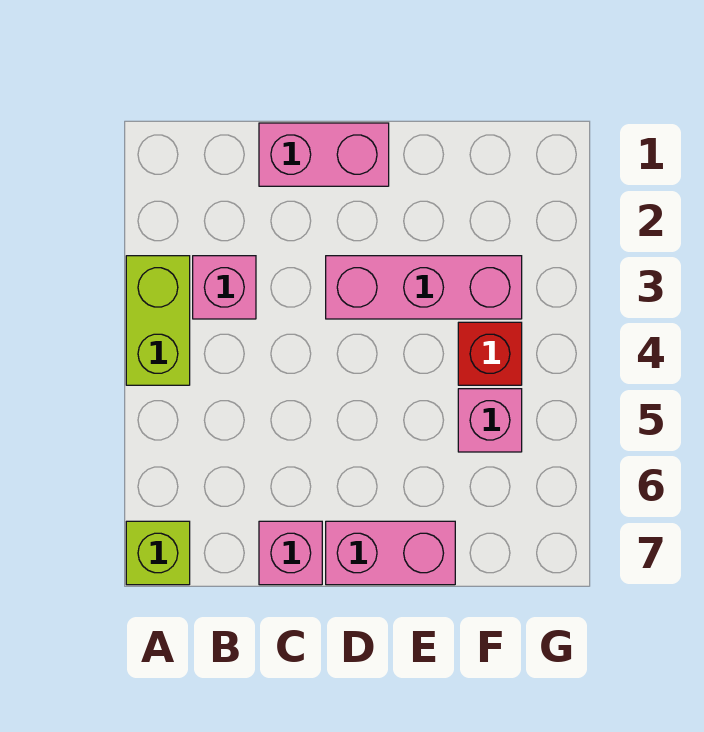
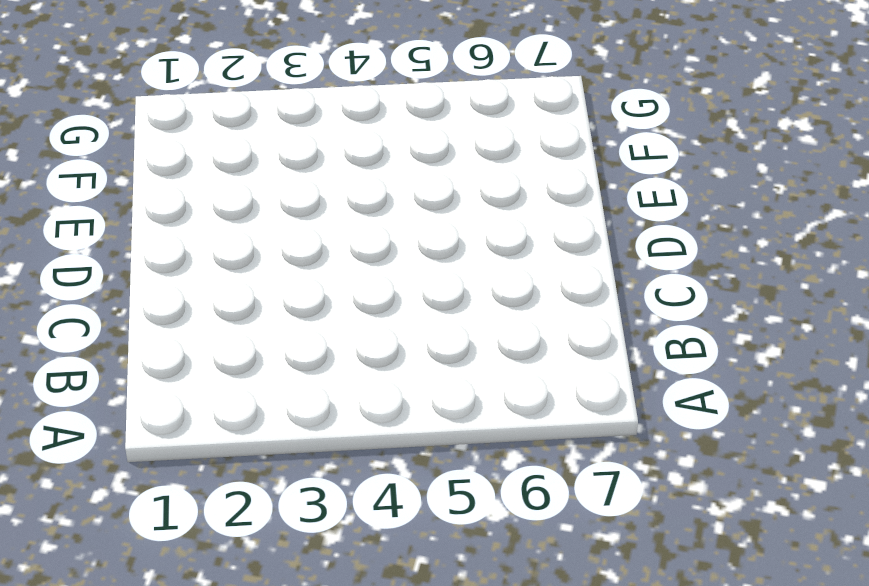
none -> lime brick A3:A4 level 1
none -> lime brick A7 level 1

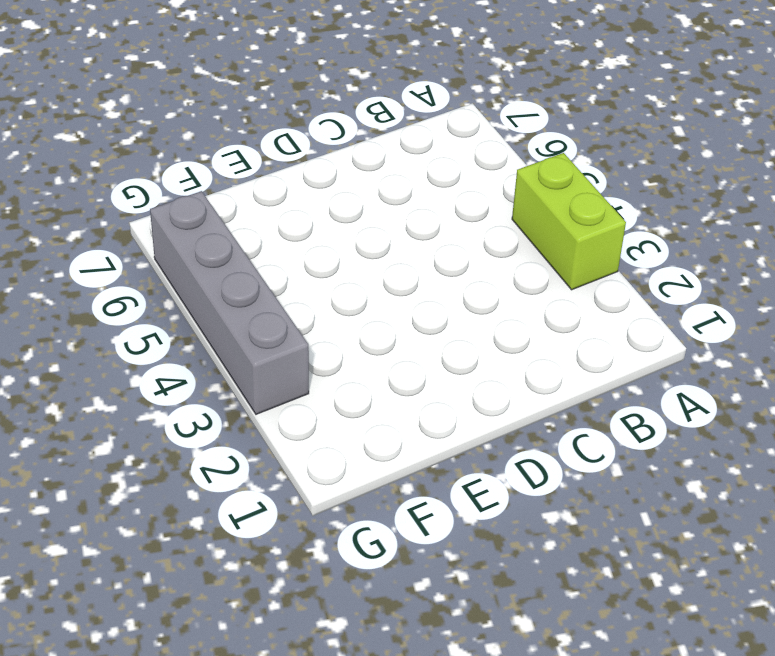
grey brick G3:G6 level 1 -> none
none -> lime brick A7 level 1
none -> pink brick B3 level 1

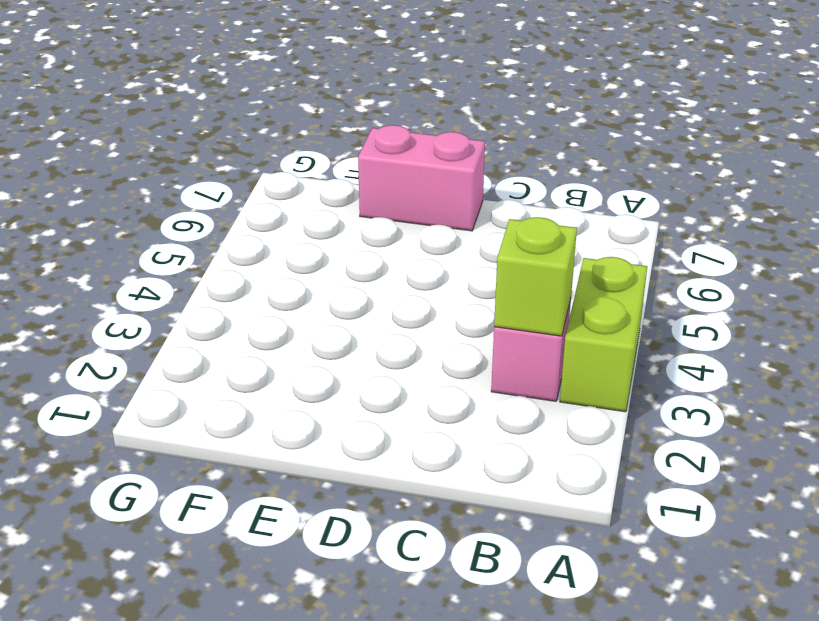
lime brick B3 level 2 -> lime brick A7 level 1
none -> pink brick C1:D1 level 1
none -> pink brick C7 level 1

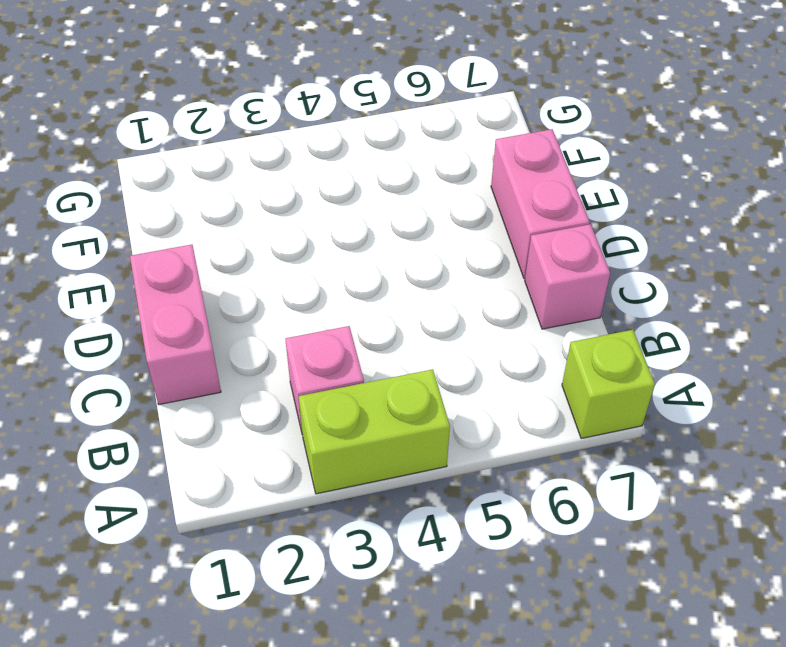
none -> pink brick D3:F3 level 1
none -> red brick F4 level 1

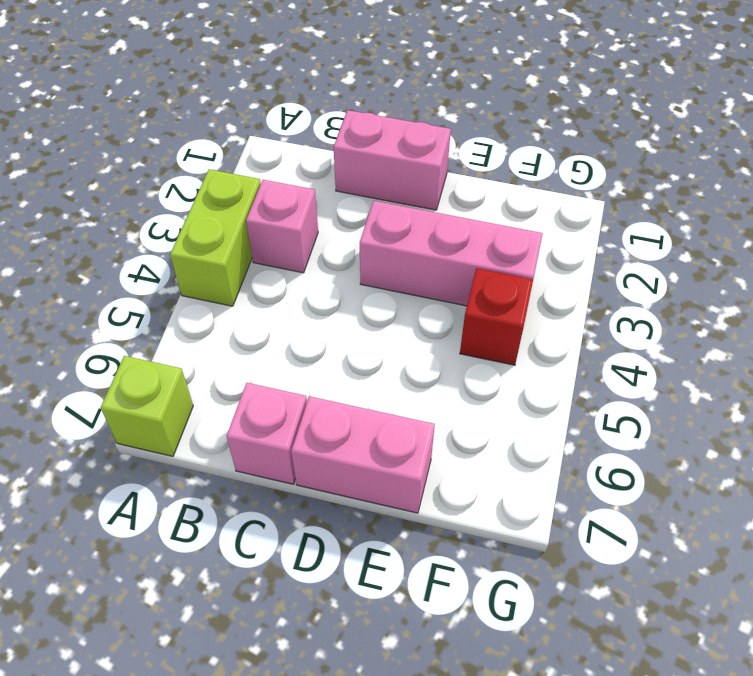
none -> pink brick F5 level 1

